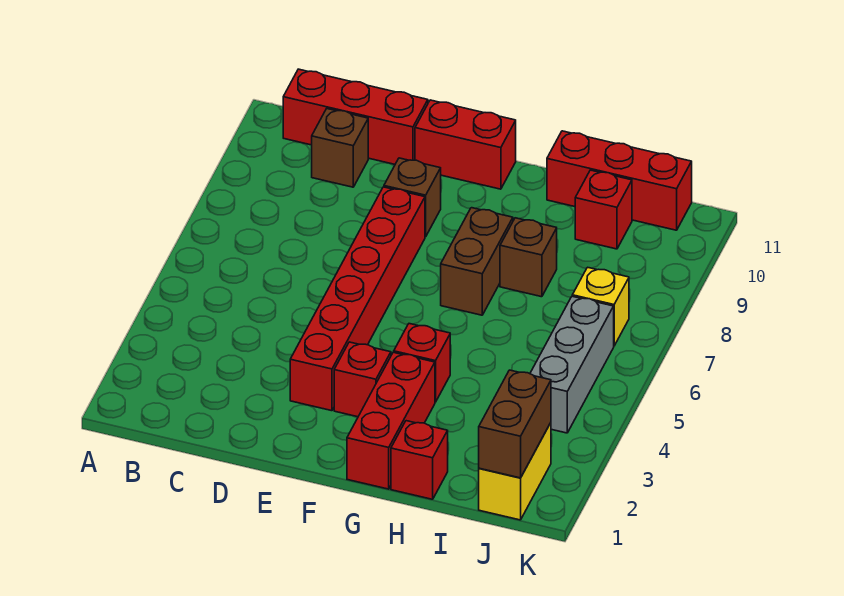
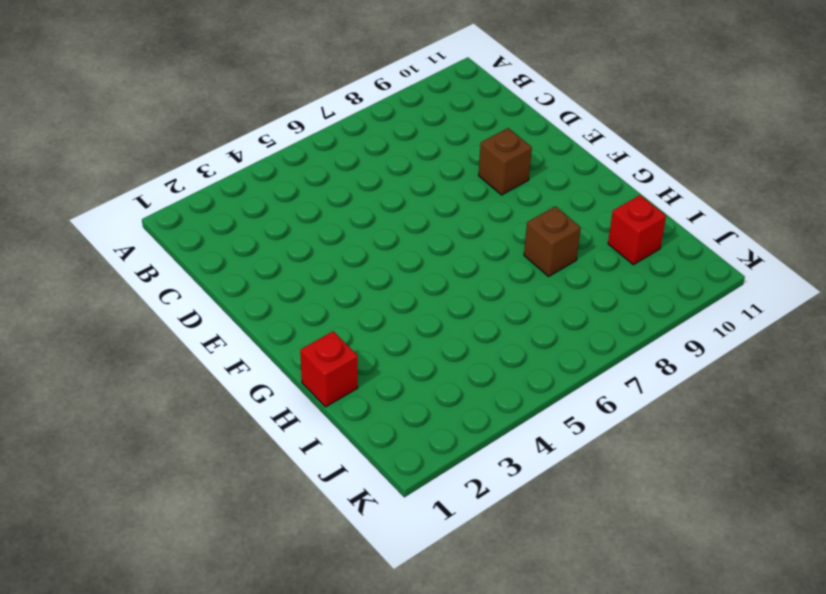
none -> red brick B11:D11 level 1
none -> brown brick C10 level 1
none -> red brick E3:E8 level 1

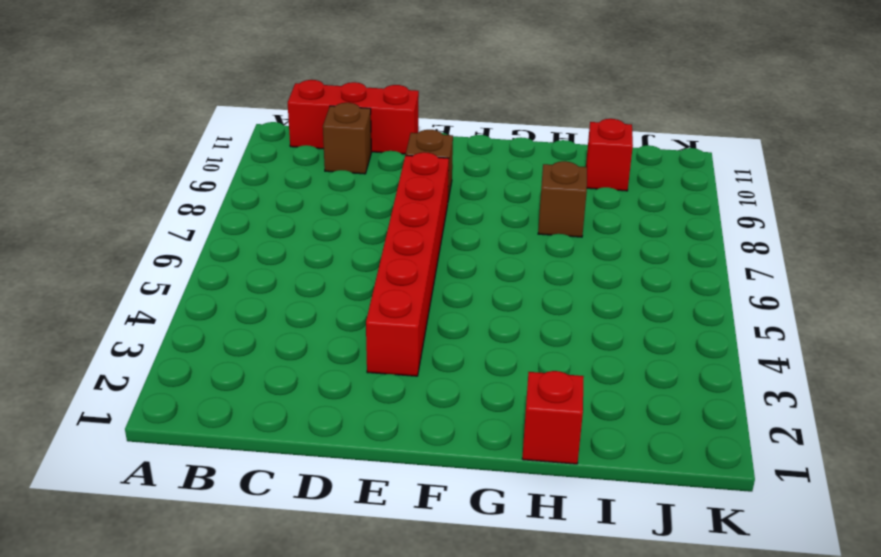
none -> red brick E11:F11 level 1
none -> red brick F3 level 1
none -> red brick G1:G3 level 1

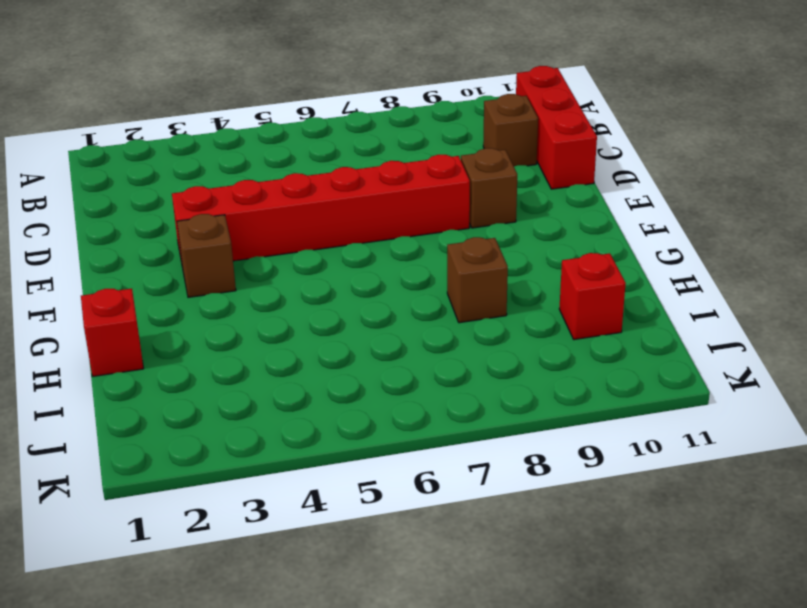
brown brick F3 level 1 -> red brick F3 level 1
none -> red brick E11:F11 level 1
none -> red brick G1:G3 level 1
none -> red brick G4 level 1

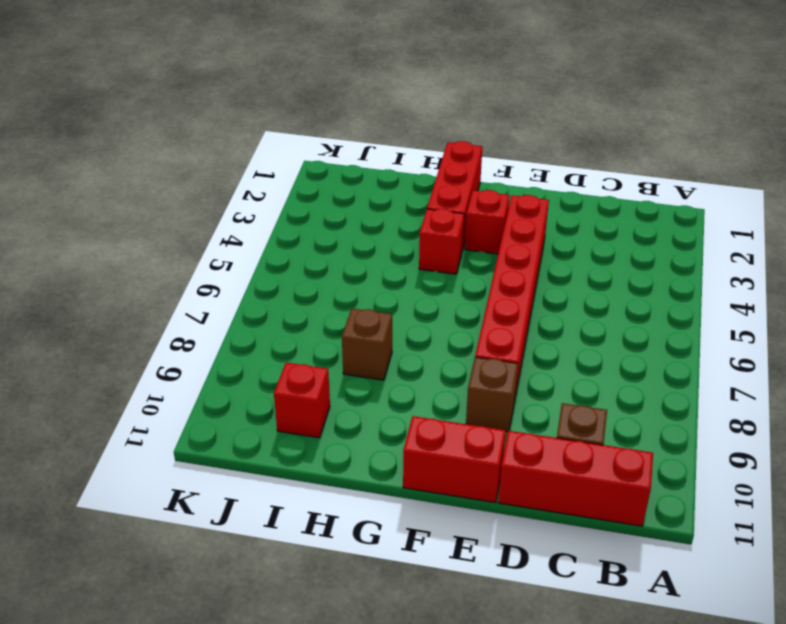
none -> brown brick G7:G8 level 1
none -> red brick H1 level 1
none -> red brick H11:J11 level 1

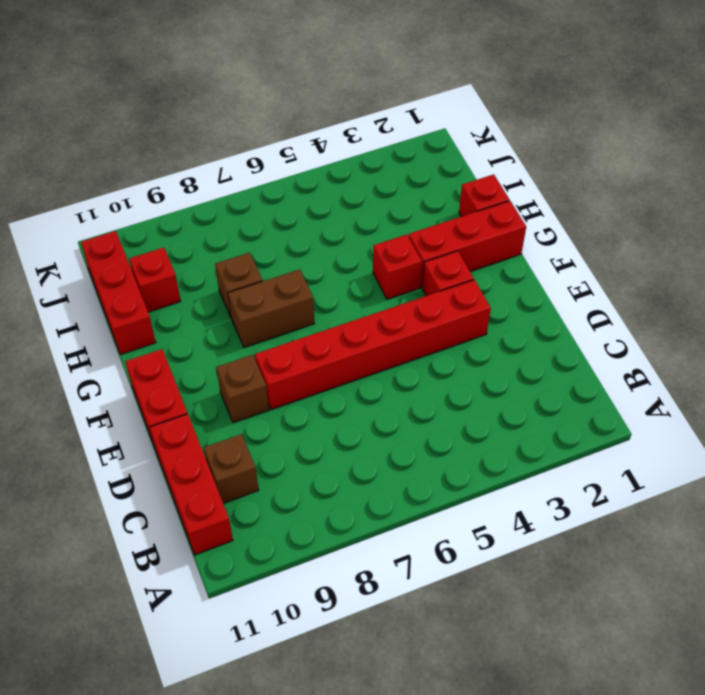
none -> yellow brick J1:J2 level 1
none -> grey brick J4:J6 level 1
none -> yellow brick J7 level 1

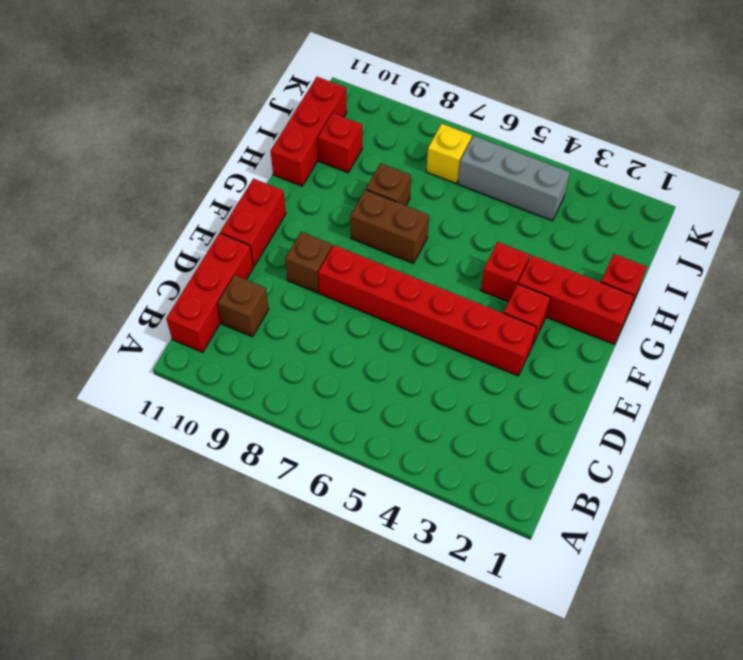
none -> yellow brick J1:J2 level 1
none -> brown brick J1:J2 level 2

